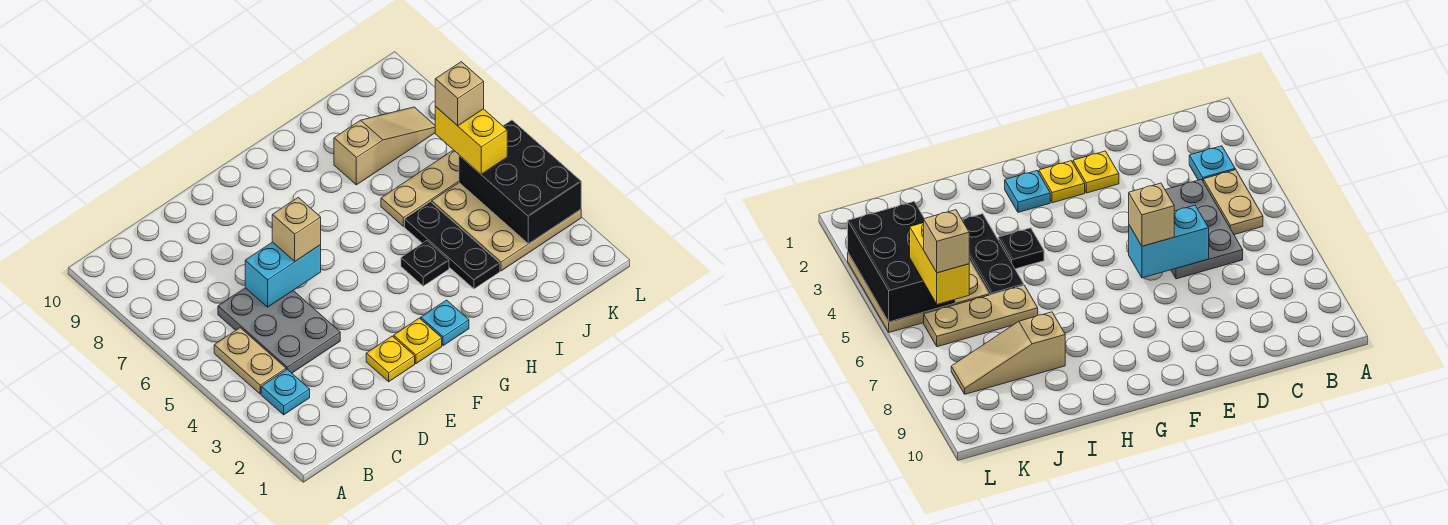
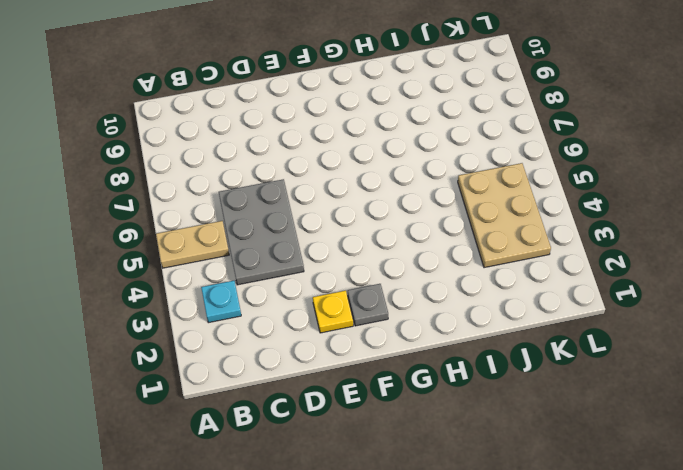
tan plate A5:B5 level 1 -> tan plate B4:B5 level 1
grey plate F2 level 1 -> yellow plate F2 level 1
tan plate J3:K5 level 1 -> tan plate J3:L5 level 1
none -> cyan plate G2 level 1
none -> black plate H4 level 1
none -> black plate I3:I5 level 1

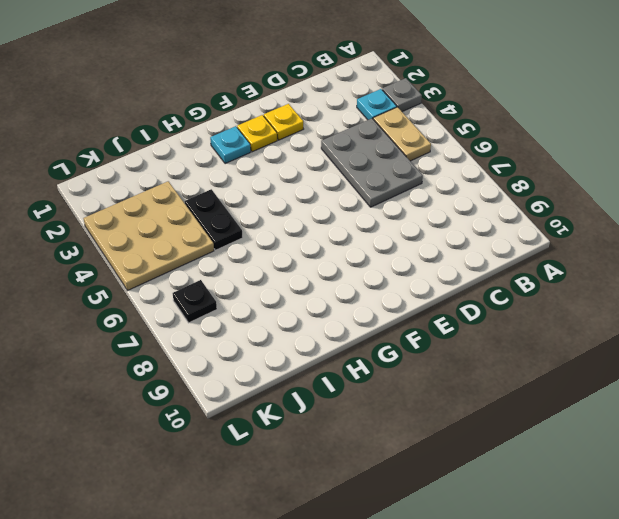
grey plate A3 level 1 -> none
black plate I4:I5 level 1 -> black plate I3:I5 level 1
black plate K7 level 1 -> black plate H4 level 1
none -> tan plate I6:K6 level 1
none -> tan slope I8:K8 level 1 top I
none -> cyan brick D6:E6 level 2

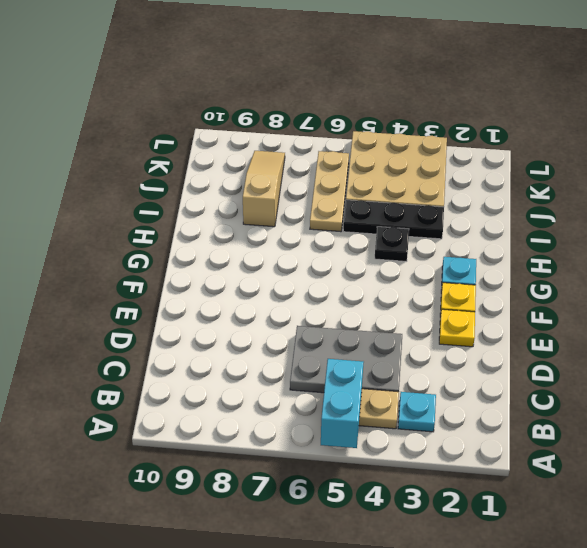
cyan brick A5:B5 level 2 -> cyan brick D6:E6 level 2
none -> black brick K3:L5 level 2
none -> tan brick E6 level 3
none -> yellow brick K5:K6 level 3

